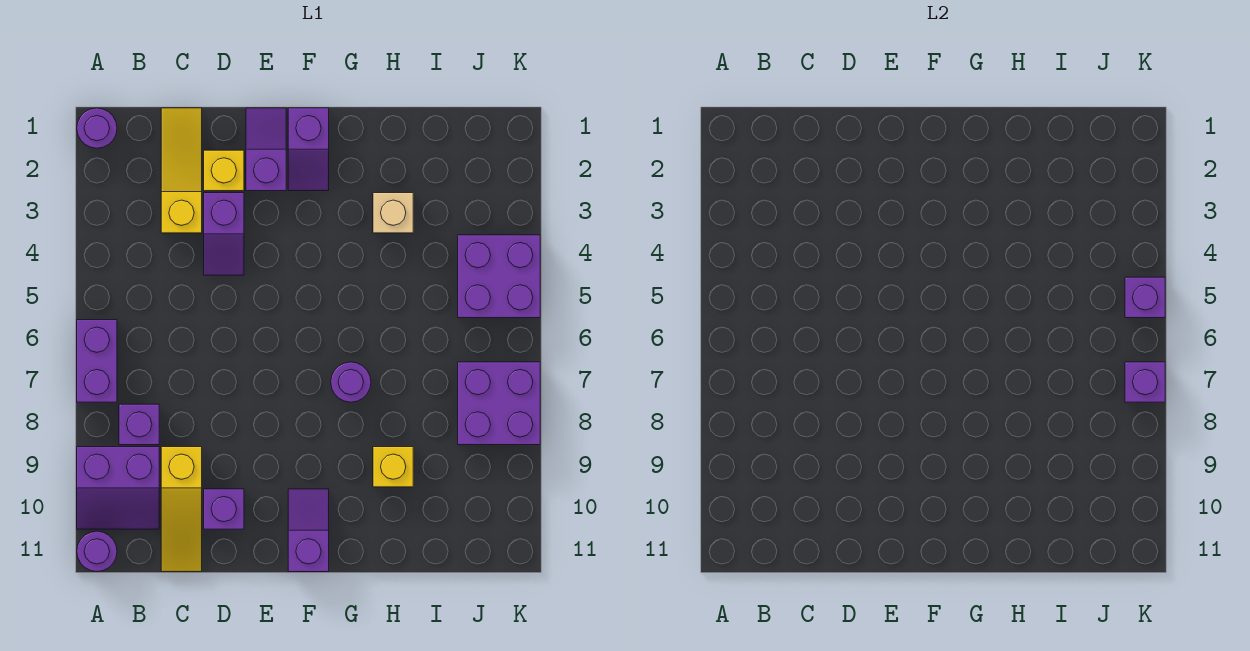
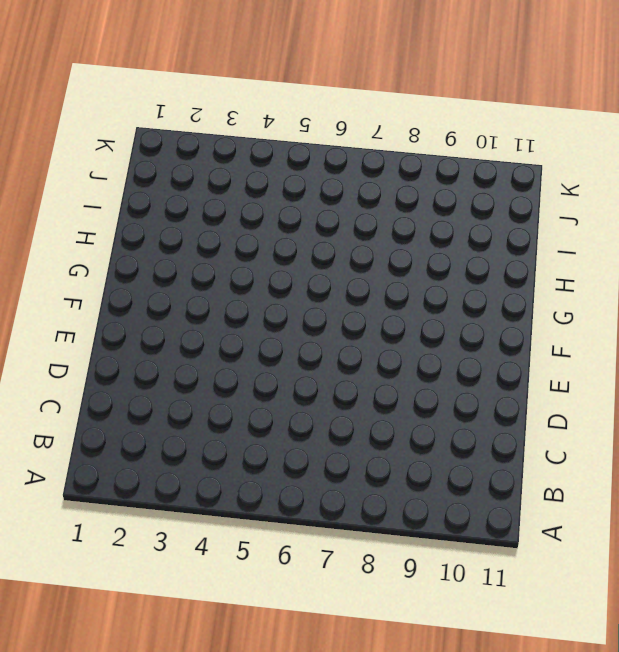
none -> purple round brick A1 level 1
none -> purple brick A6:A7 level 1
none -> purple slope A9:B10 level 1 top 9

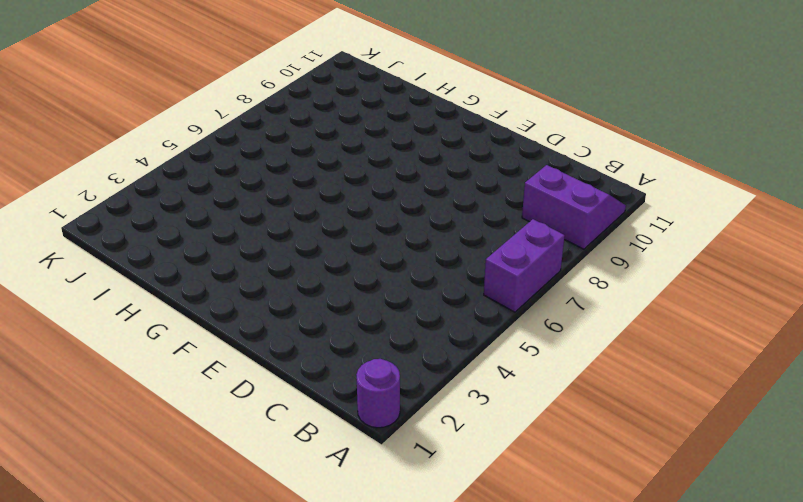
none -> purple round brick A11 level 1
none -> purple brick B8 level 1
none -> yellow slope C1:C3 level 1 top 3

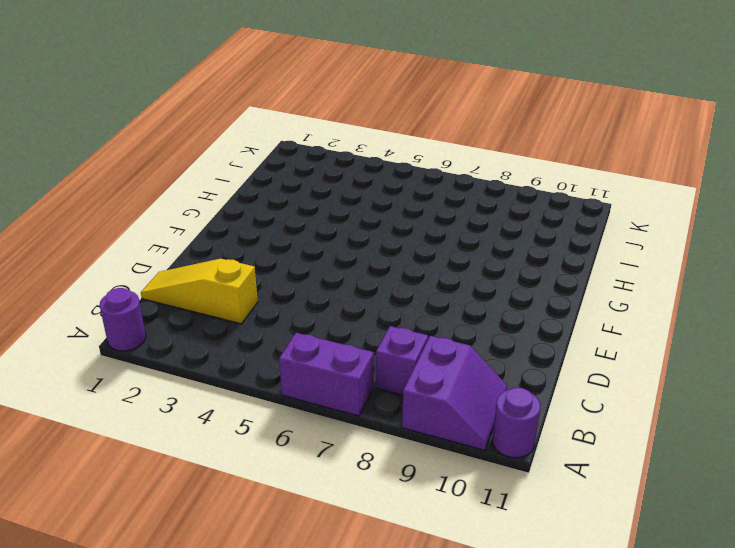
none -> yellow slope C9:C11 level 1 top 9
none -> yellow brick D2 level 1
none -> purple slope D3:D4 level 1 top 3

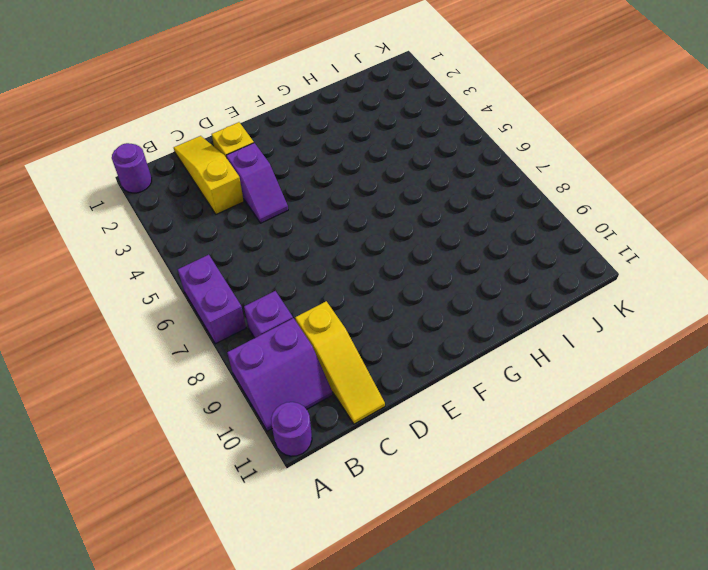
none -> purple brick D10 level 1
none -> purple slope E1:E2 level 1 top 2
none -> purple slope F1:F2 level 1 top 1

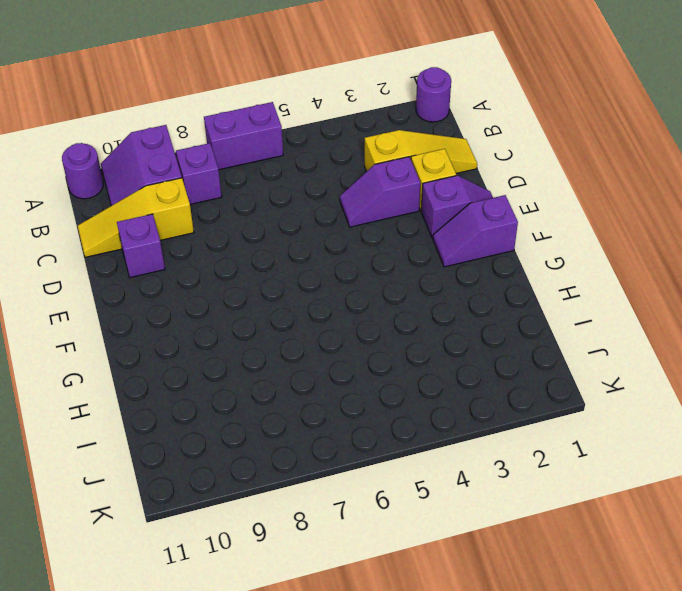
none -> purple slope F10:F11 level 1 top 11
none -> purple round brick G7 level 1
none -> tan brick H3 level 1

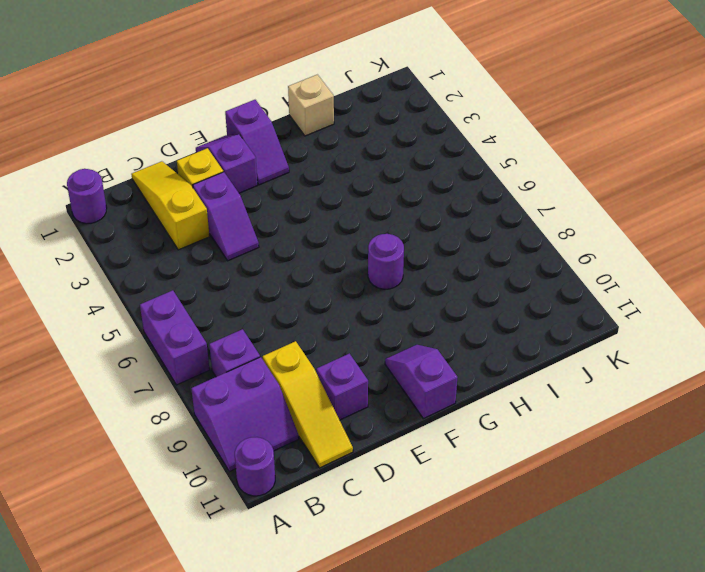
tan brick H1 level 1 -> tan brick H3 level 1
none -> yellow brick H9 level 1
none -> purple brick J4:K5 level 1
none -> purple brick J7:K8 level 1

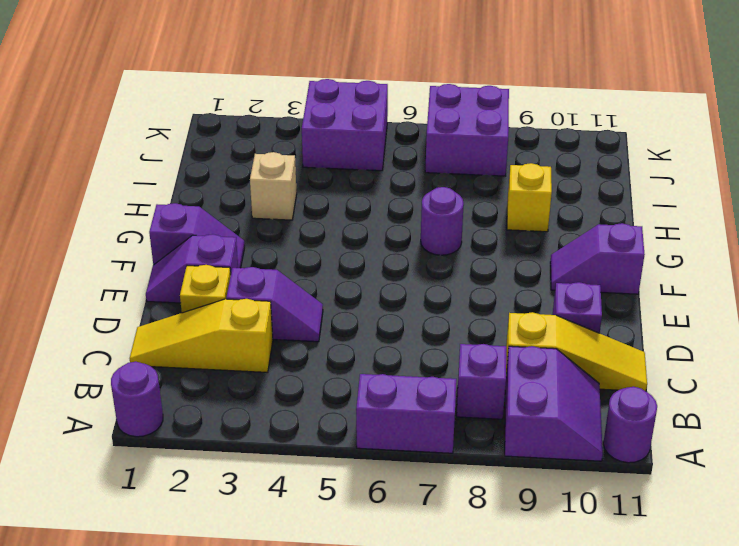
none -> purple brick K5 level 2
none -> purple brick K7 level 2

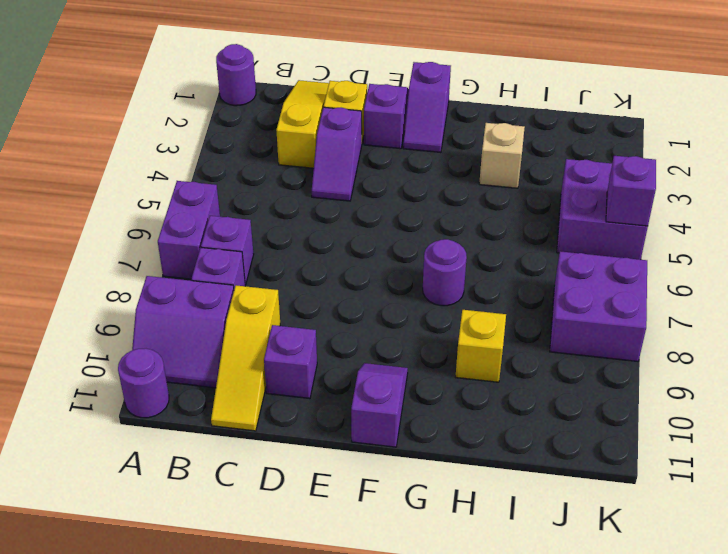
purple brick B7 level 1 -> purple brick K7 level 2

